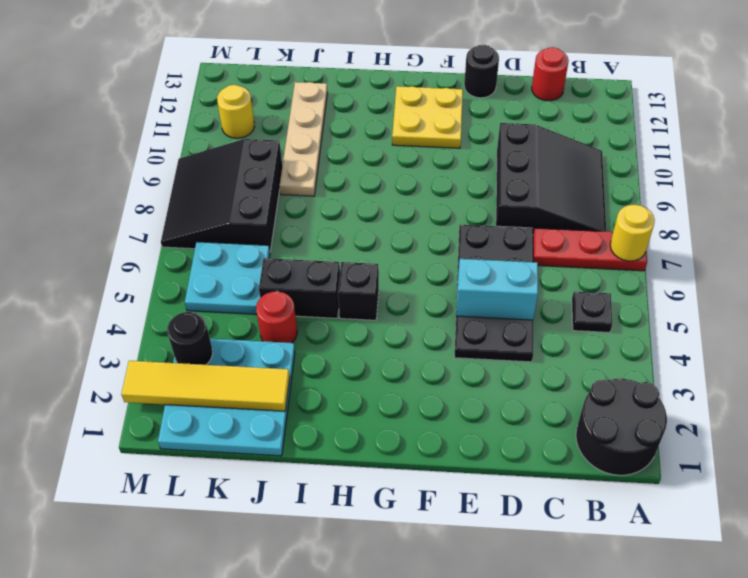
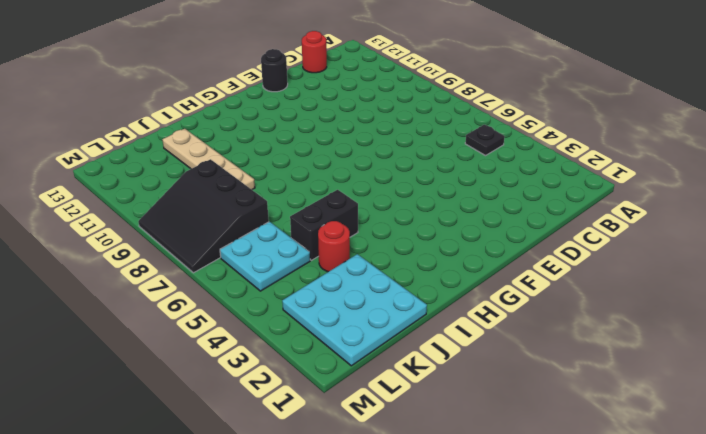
none -> black round brick A1:B2 level 1
none -> red plate A7:C7 level 1
none -> black slope B8:D10 level 1 top D

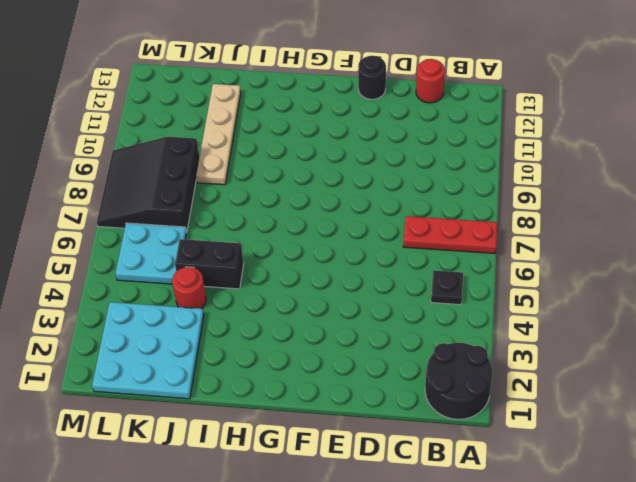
none -> black slope B8:D10 level 1 top D
none -> black plate D4:E7 level 1
none -> yellow plate F11:G12 level 1

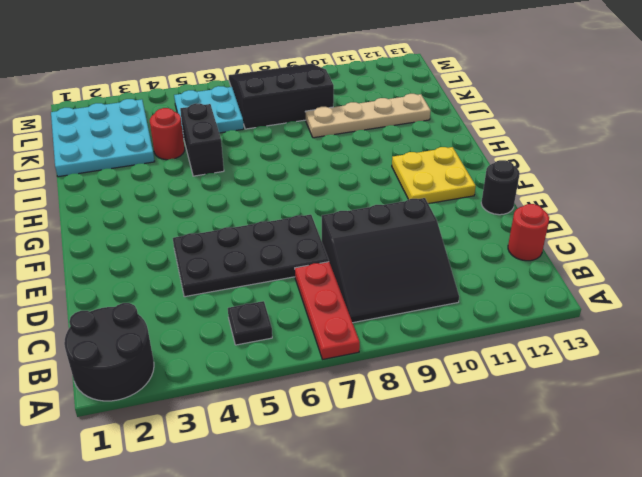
none -> black brick H5 level 1
none -> yellow round brick L11 level 1
none -> yellow round brick A7 level 2

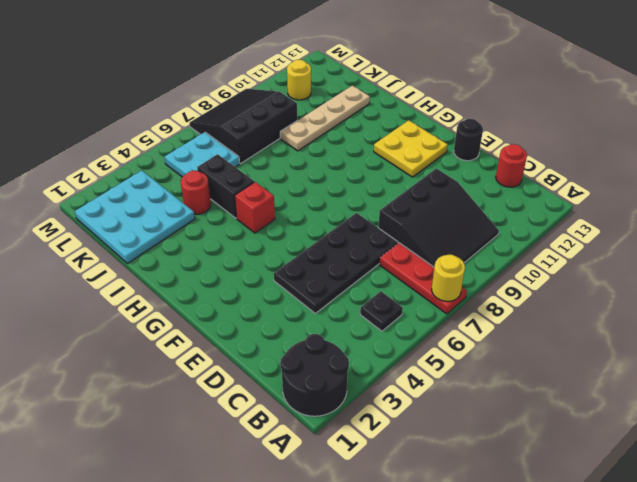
red brick H5 level 1 -> black brick H5 level 1
none -> cyan brick D5:E5 level 2
none -> yellow tile J2:M2 level 2
none -> black round brick L3 level 2

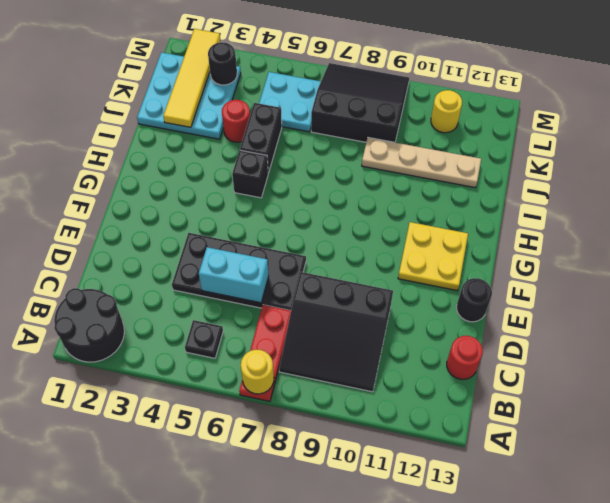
cyan brick D5:D6 level 2 -> cyan brick D5:E5 level 2

